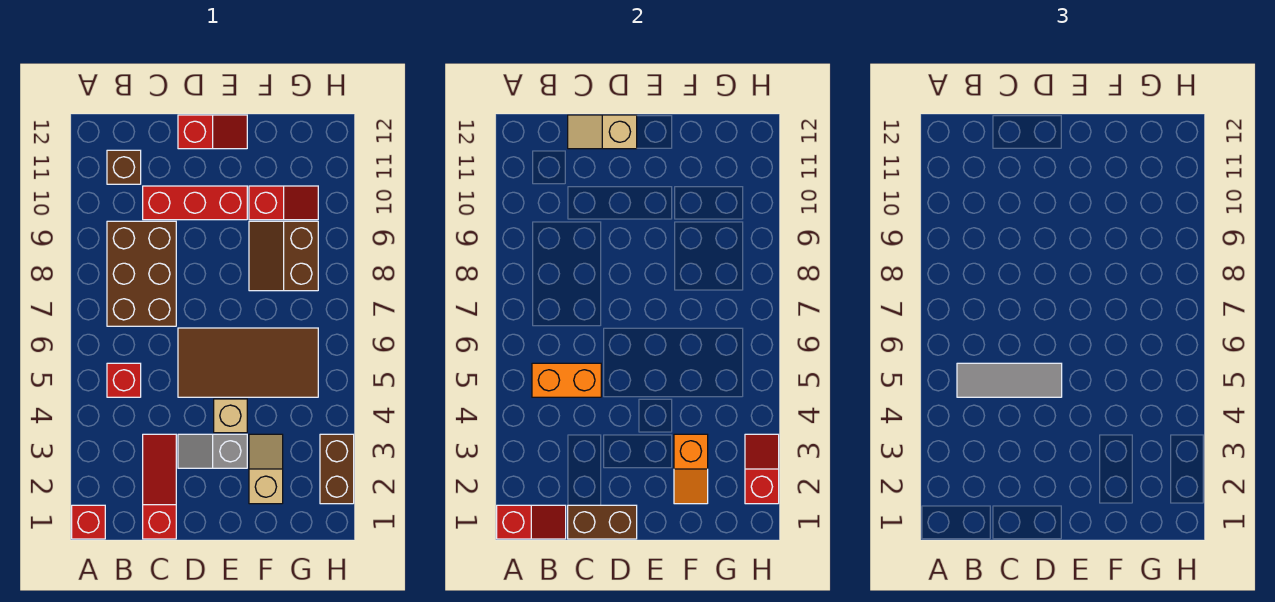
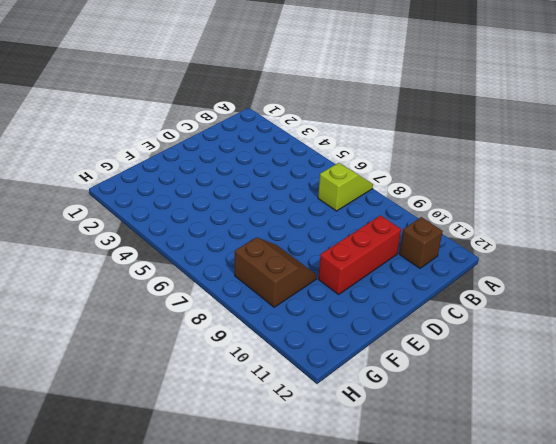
lime slope A7:B7 level 1 top B -> brown brick B7:C9 level 1
none -> red brick A1 level 1
none -> red brick B5 level 1
none -> red slope C1:C3 level 1 top 1

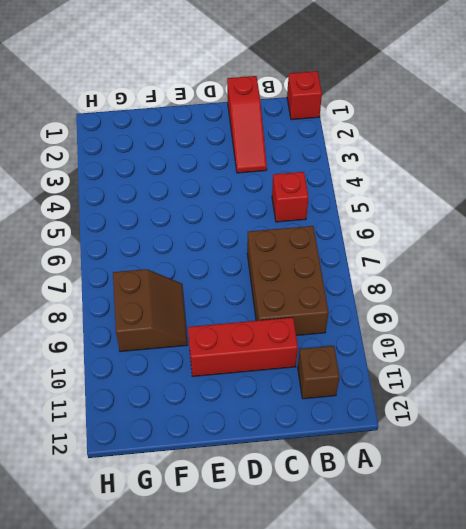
none -> grey slope D3:E3 level 1 top E
none -> brown tile D5:G6 level 1
none -> red slope D12:E12 level 1 top D

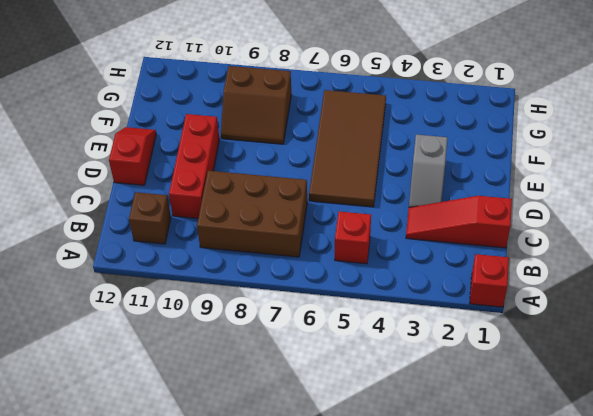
none -> tan brick E4 level 1
none -> tan slope F2:F3 level 1 top 2
none -> red slope F10:G10 level 1 top F

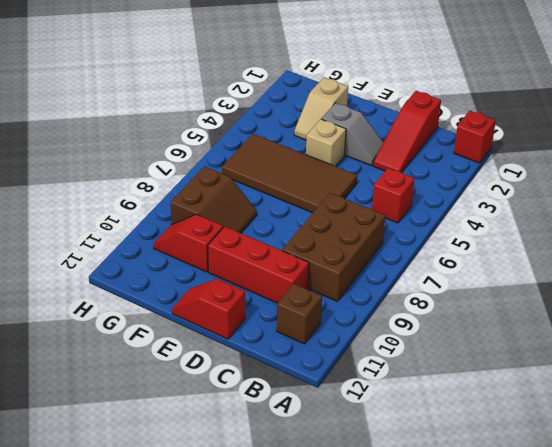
none -> brown brick H2:H3 level 1
none -> red slope A1:B1 level 2 top A
none -> orange brick B5:C5 level 2

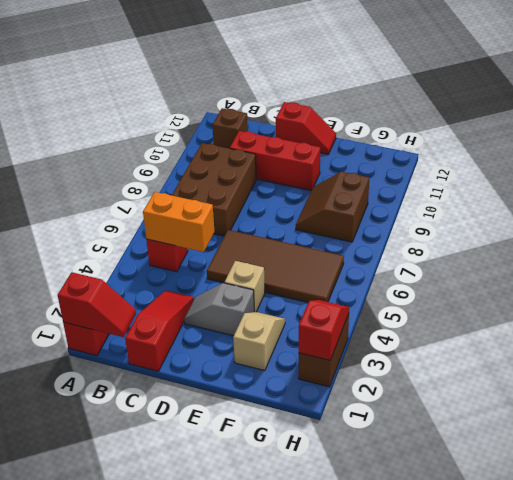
none -> red slope F10:G10 level 1 top F
none -> brown brick C1:D1 level 2
none -> tan slope C12:D12 level 2 top D

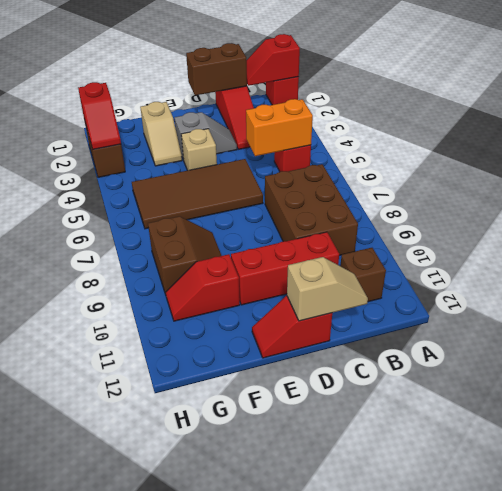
none -> orange slope F2:F3 level 2 top 3
none -> grey tile B5:D5 level 3

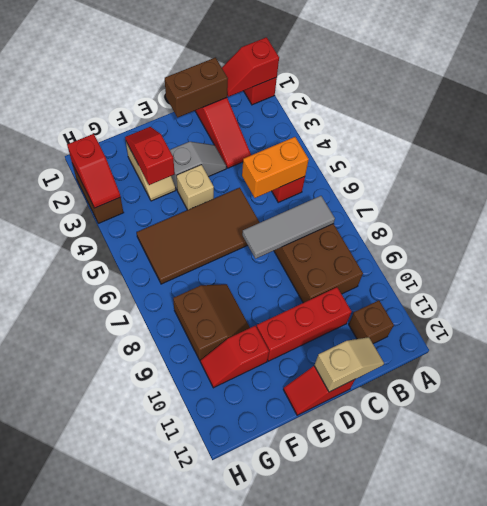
grey tile B7:D7 level 2 -> grey tile B5:D5 level 3
red slope F2:F3 level 2 top 3 -> orange slope F2:F3 level 2 top 3

